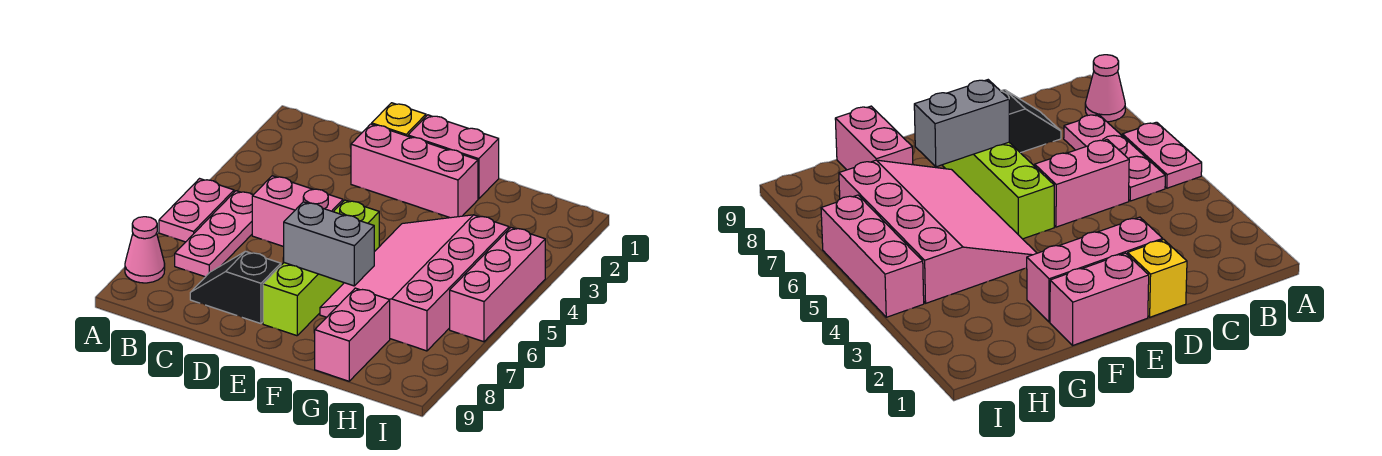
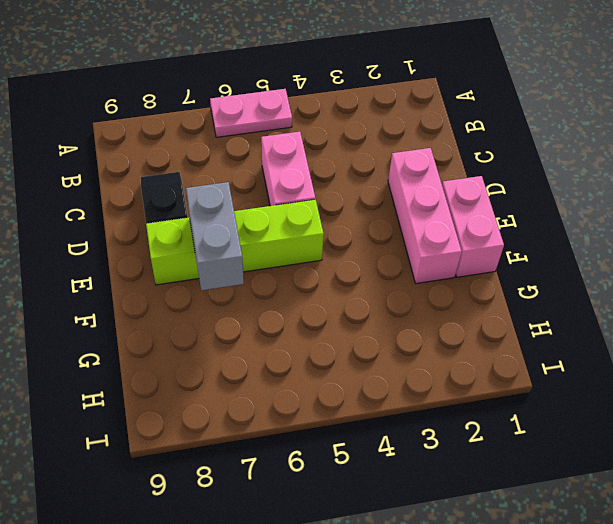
none -> pink cone A8 level 1
none -> pink plate B5:B7 level 1
none -> yellow brick D1 level 1

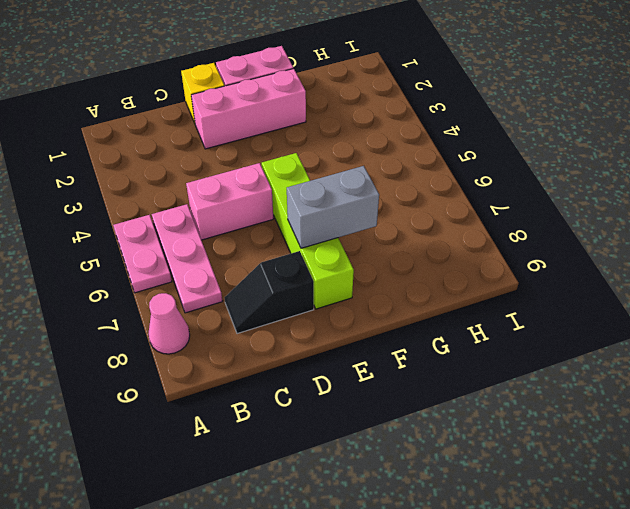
none -> pink slope F4:H7 level 1 top H
none -> pink brick G8:G9 level 1
none -> pink brick I4:I6 level 1

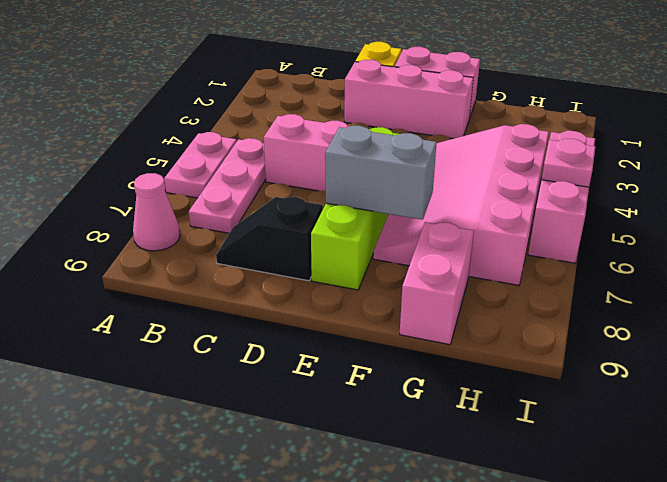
pink plate I5 level 2 -> none

